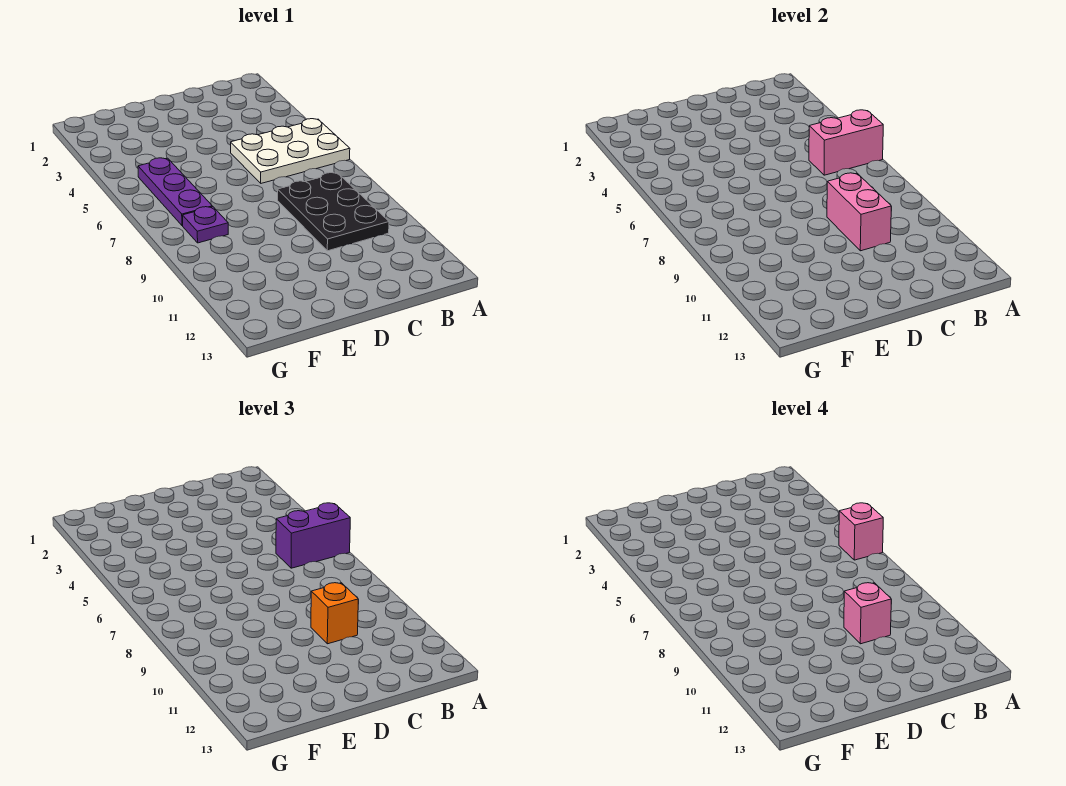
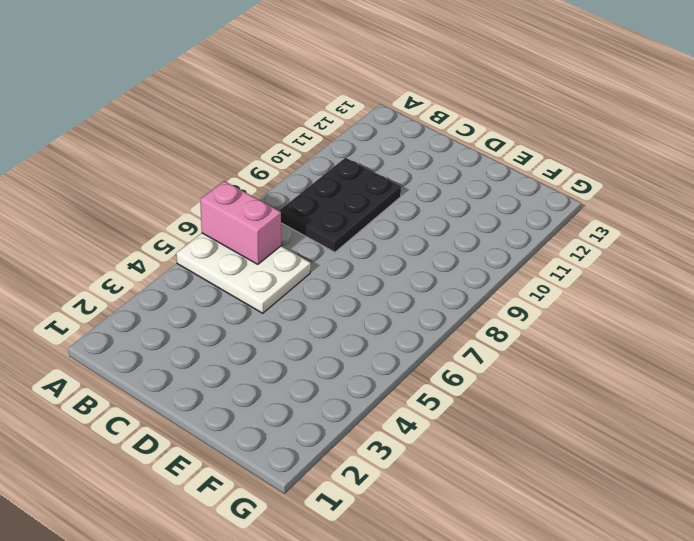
none -> purple plate F5:F7 level 1
none -> purple plate F8 level 1

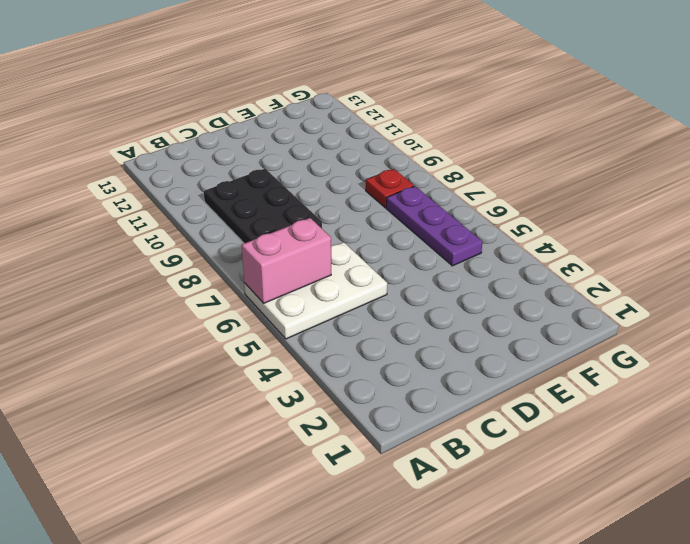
red plate F8 level 1 -> purple plate F8 level 1
none -> pink brick C9:C10 level 2
none -> purple brick A6:B6 level 3

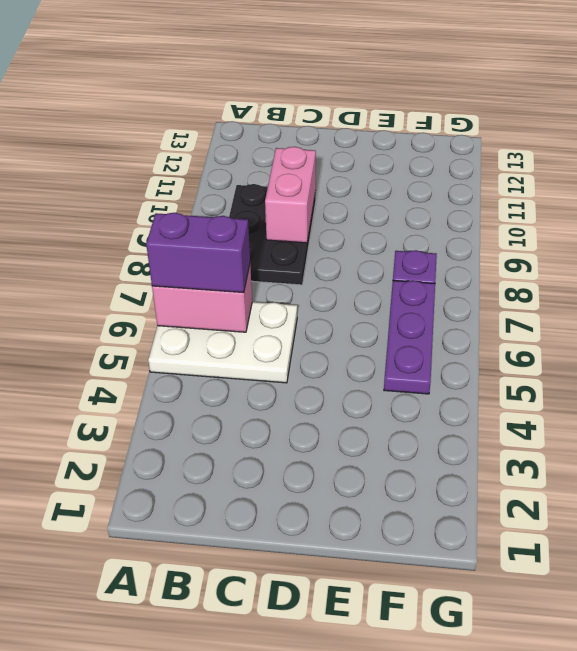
none -> orange brick C10 level 3
none -> pink brick A6 level 4

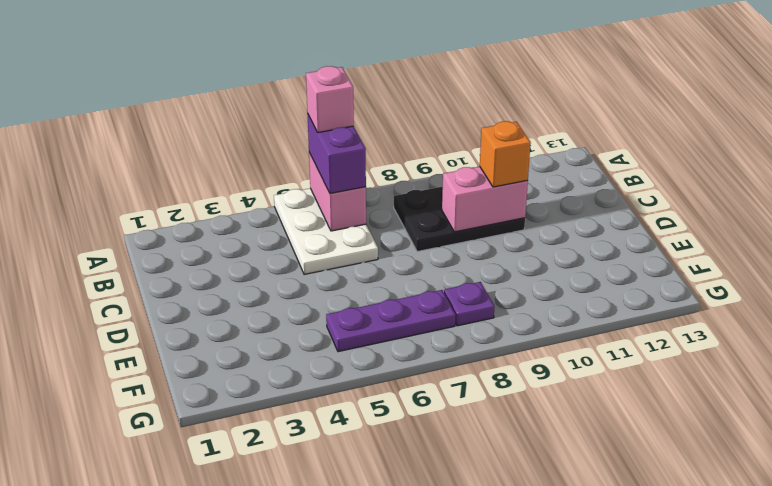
none -> pink brick C10 level 4

